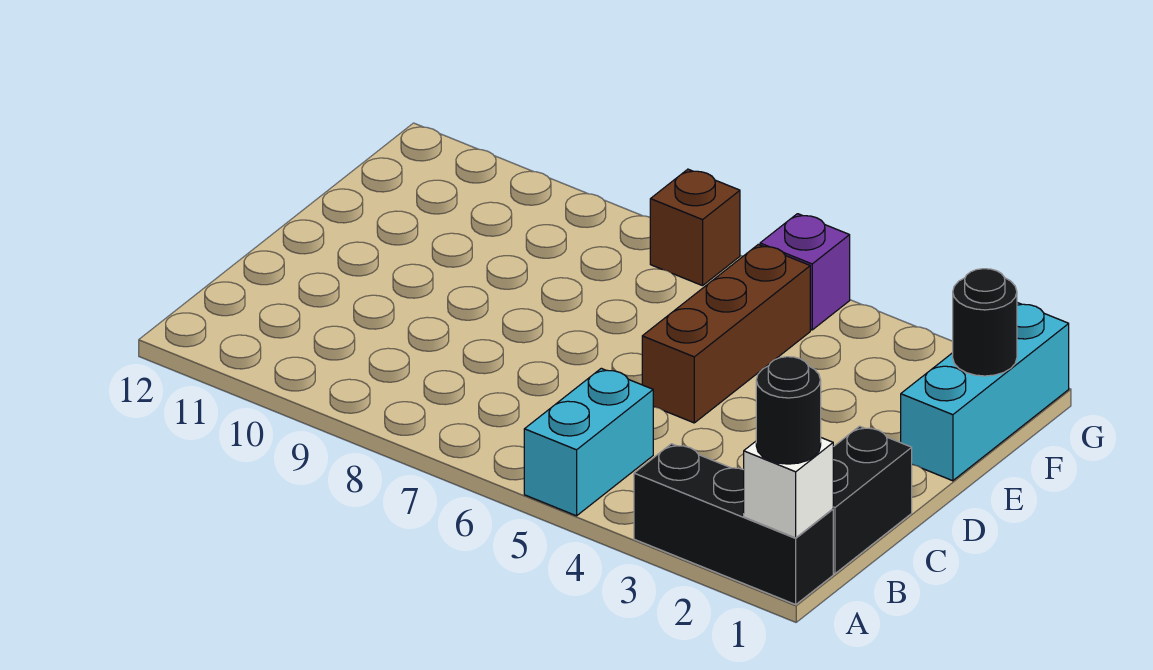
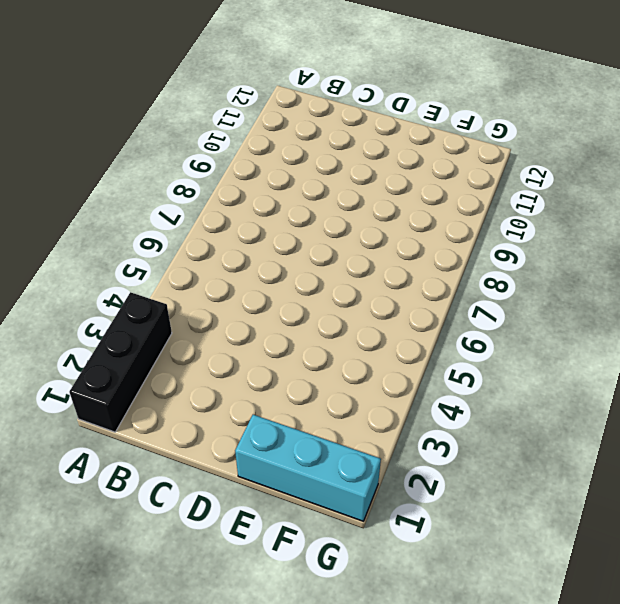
none -> cyan brick A5:B5 level 1
none -> black brick B1:C1 level 1

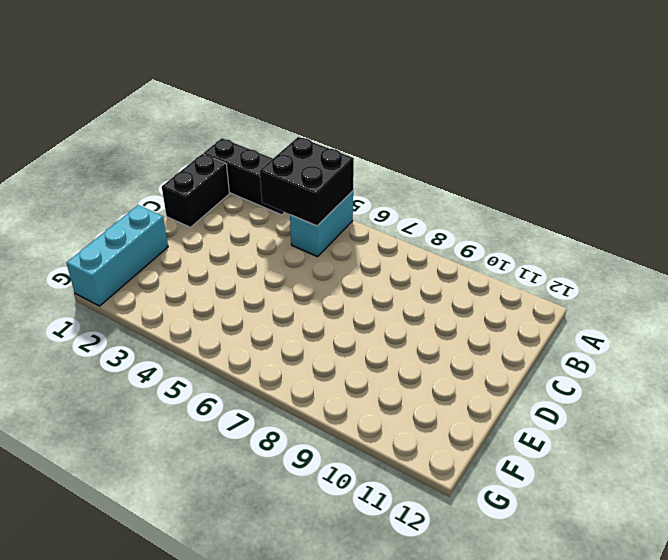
black brick A4:B5 level 2 -> none
none -> brown brick D5:F5 level 1
none -> purple brick G5 level 1

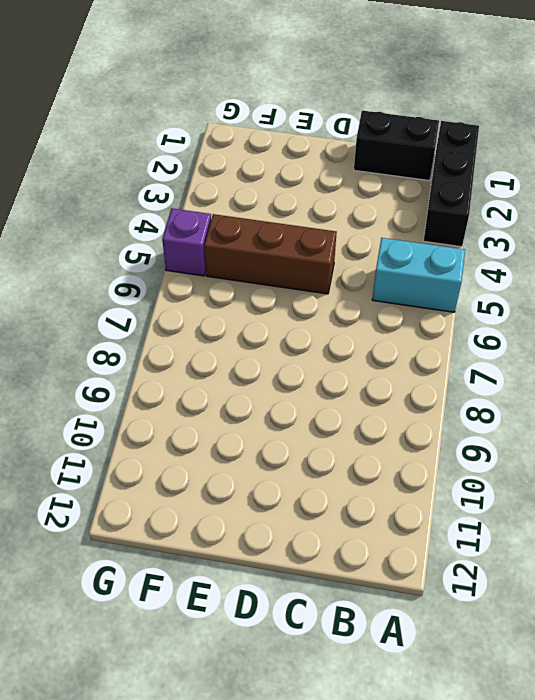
none -> cyan brick E1:G1 level 1
none -> brown brick G7 level 1

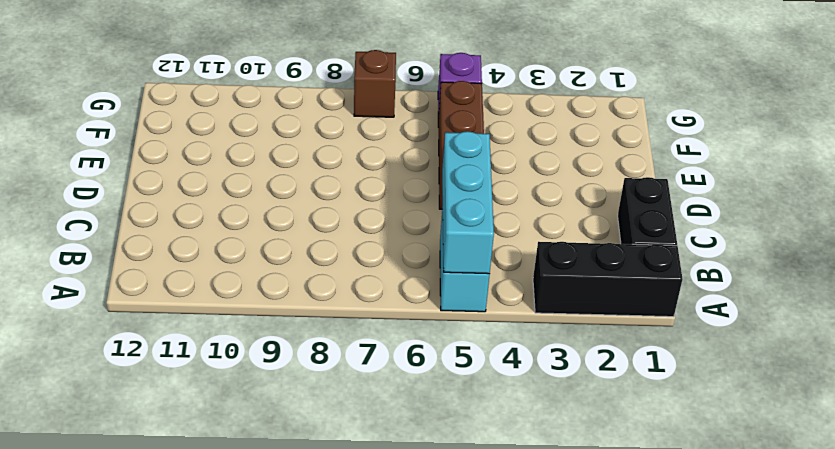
cyan brick A5:C5 level 2 -> cyan brick E1:G1 level 1
none -> white brick A1 level 2
none -> black round brick F1 level 2

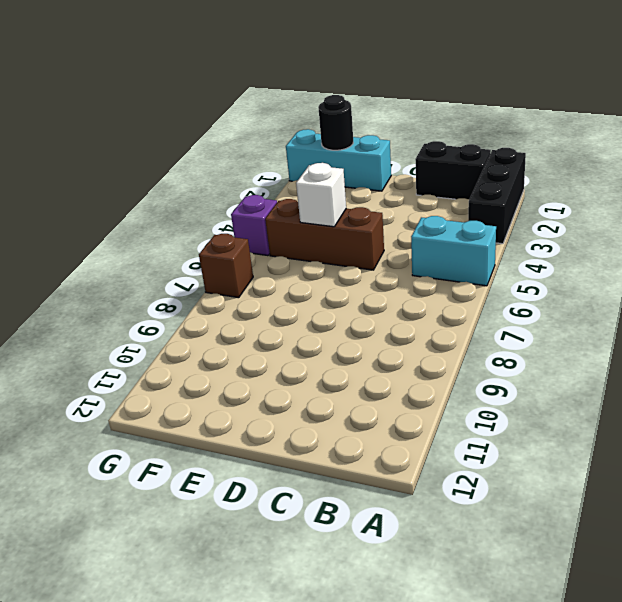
white brick E5 level 2 -> white brick A1 level 2
none -> black round brick A1 level 3

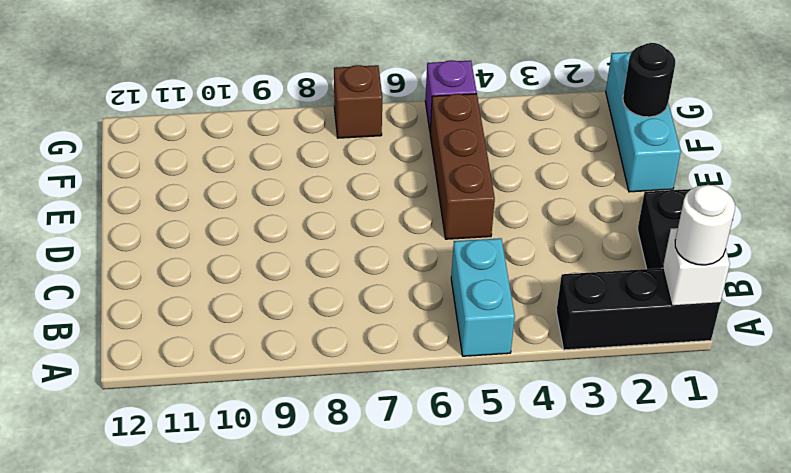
white round brick A1 level 3 -> black round brick A1 level 3

